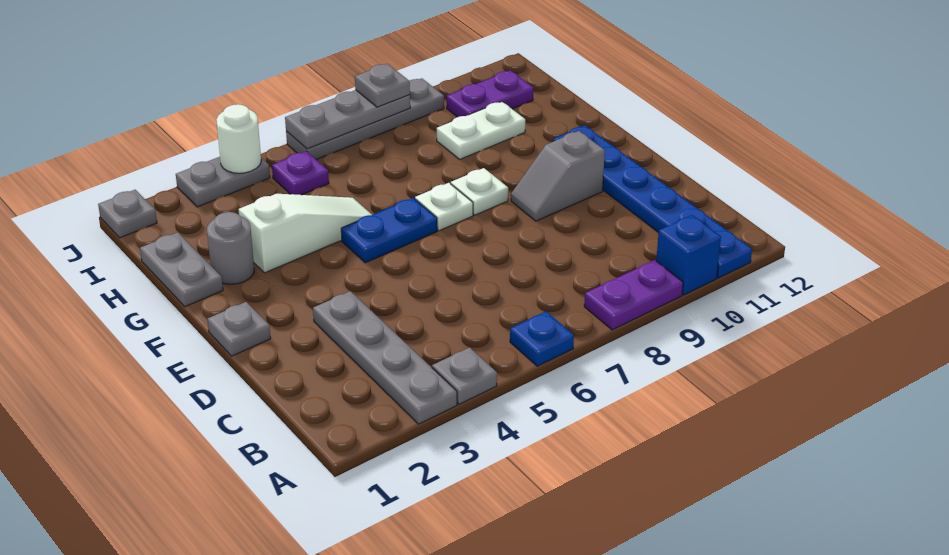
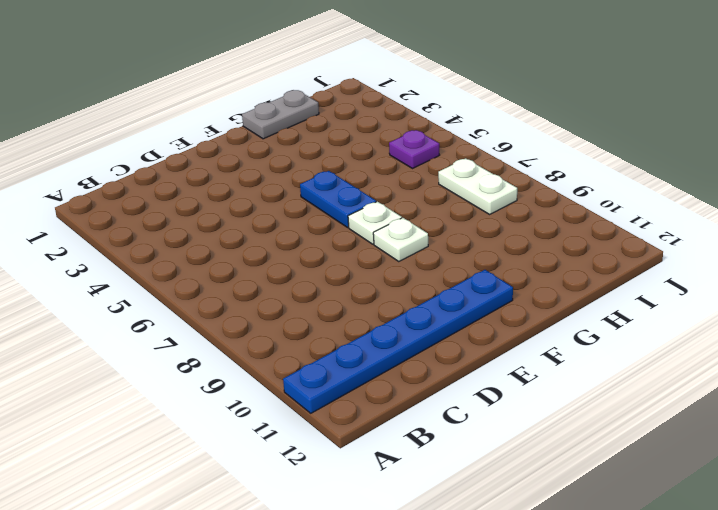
white plate I7:I8 level 1 -> white plate H9:H10 level 1
none -> grey plate A3:D3 level 1
none -> grey plate A4 level 1
none -> blue plate A6 level 1

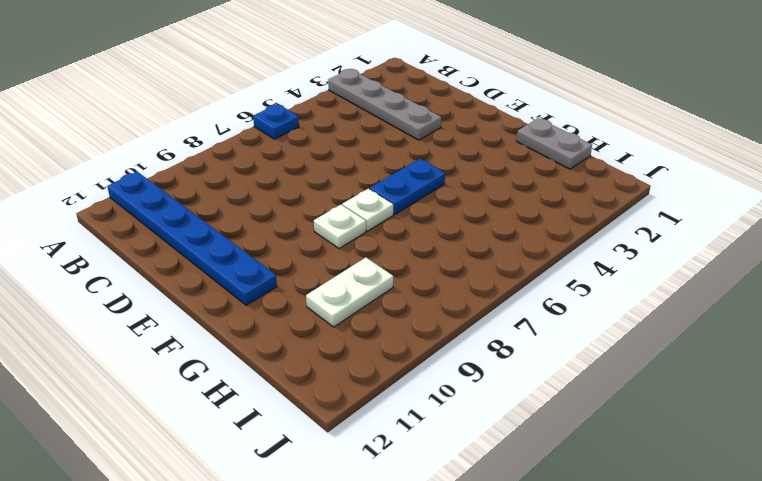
none -> grey plate A4 level 1
none -> purple plate A8:A9 level 1
none -> blue brick A10 level 1

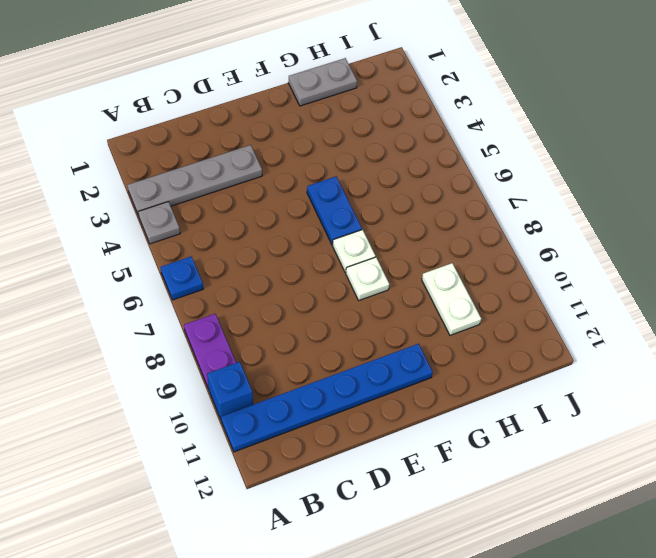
none -> grey plate E1 level 1
none -> grey slope E9:E10 level 1 top 10
none -> grey round brick G2 level 1

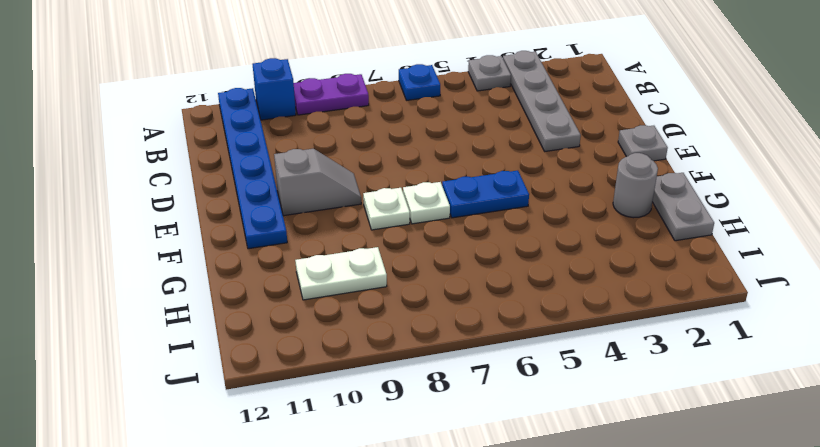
none -> white slope G3:G5 level 1 top 3
none -> purple plate I5 level 1
none -> purple plate I10:I11 level 1

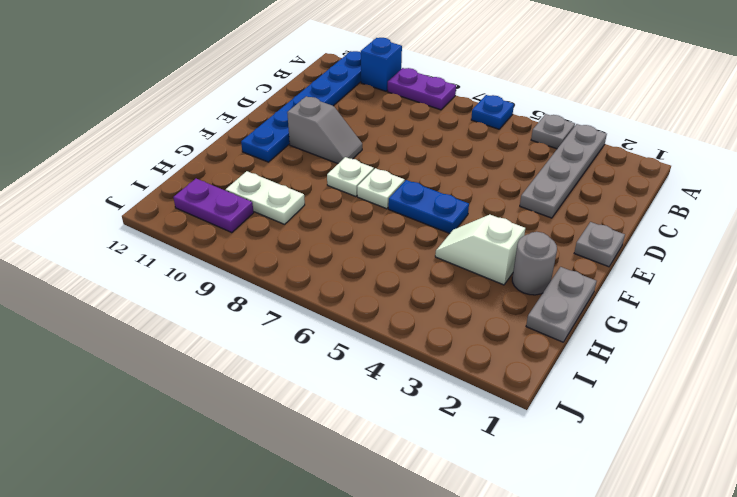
white slope G3:G4 level 1 top 3 -> white slope G3:G5 level 1 top 3
none -> purple plate I5 level 1
none -> grey plate J1 level 1
none -> grey plate J3:J4 level 1

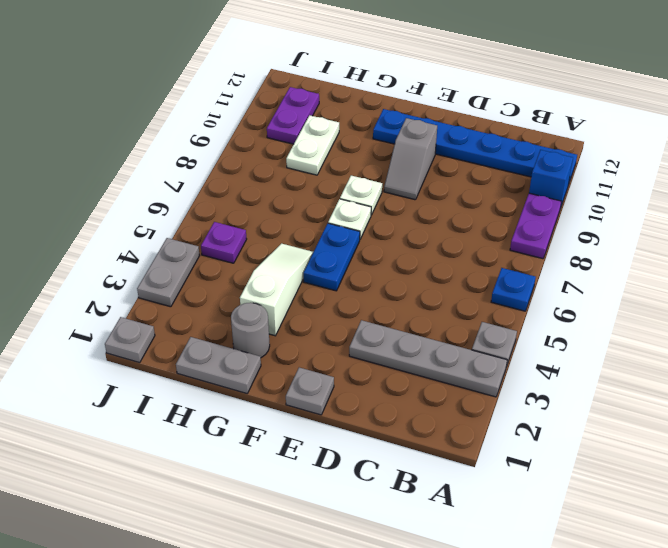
none -> grey plate J6:J9 level 1
none -> white round brick J4 level 2
none -> grey plate J6:J8 level 2

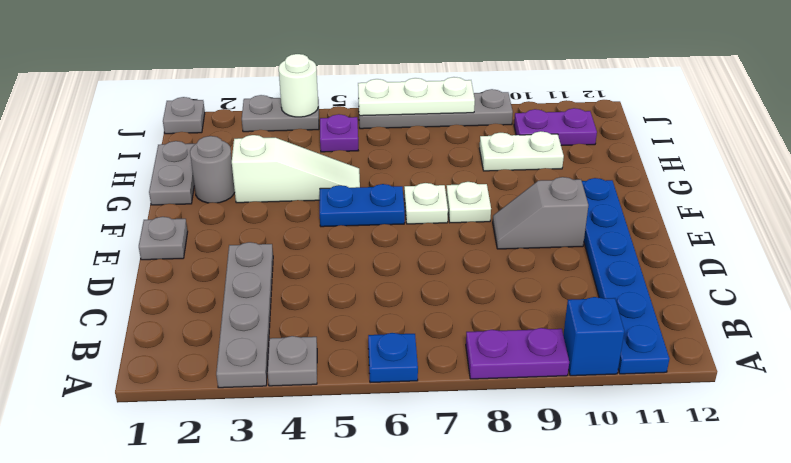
white plate J6:J8 level 2 -> grey plate J6:J8 level 2
none -> grey plate J8 level 3

